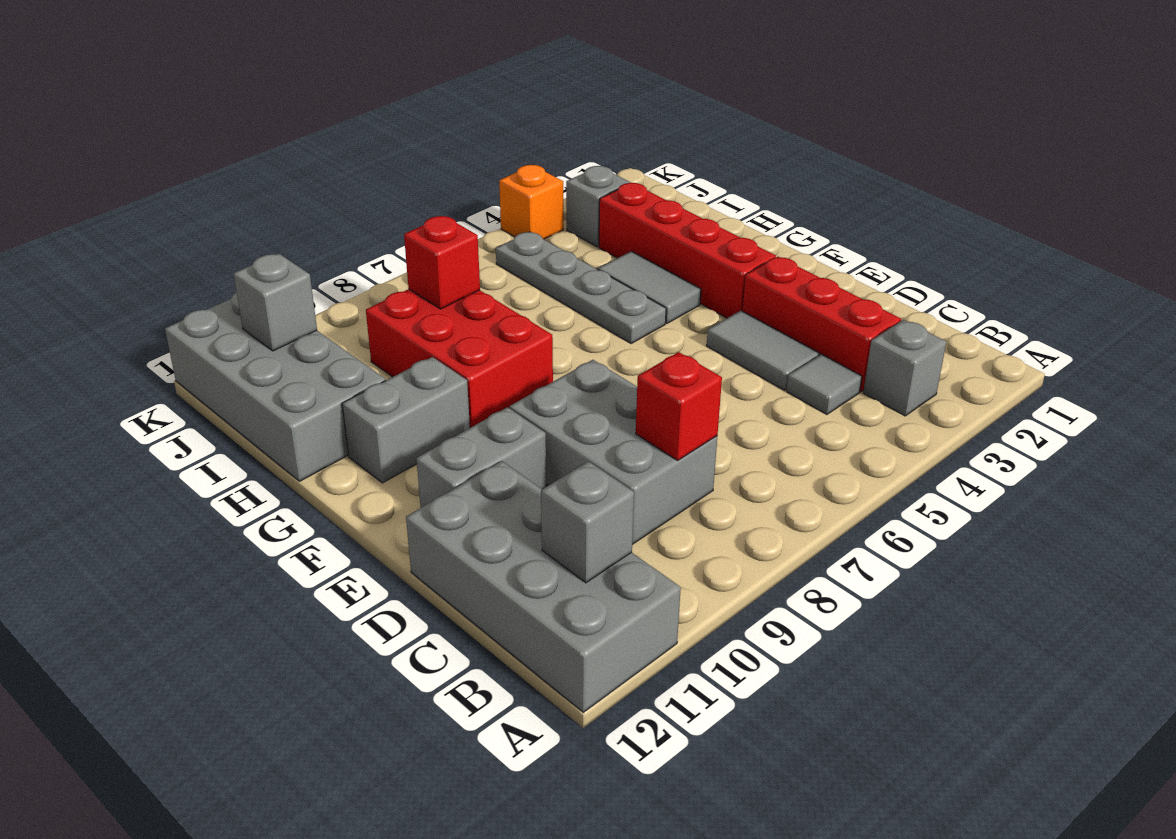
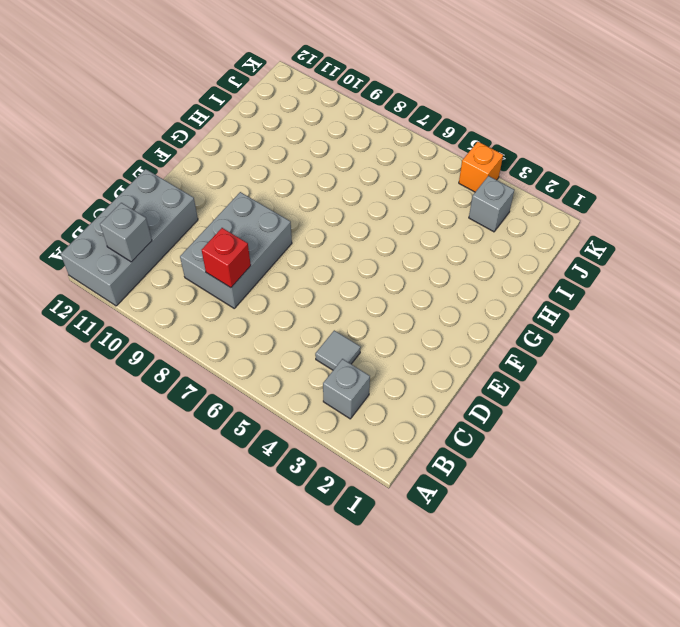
none -> red brick C3:E3 level 1
none -> grey tile D4:E4 level 1
none -> grey brick E10:E11 level 1

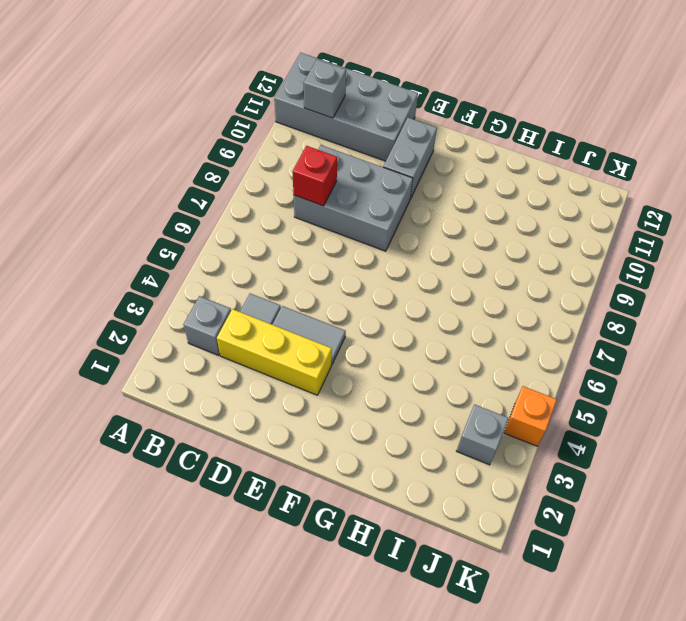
yellow brick C3:E3 level 1 -> red brick C3:E3 level 1
none -> red brick F3:I3 level 1
none -> grey tile G4:H4 level 1
none -> grey plate G5:J5 level 1

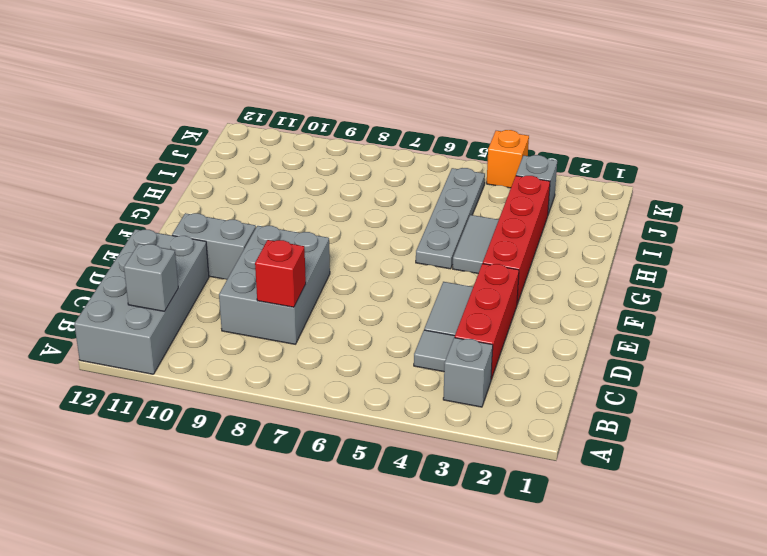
none -> red brick G8:I9 level 1
none -> grey brick G10:G11 level 1
none -> grey brick H11:K12 level 1

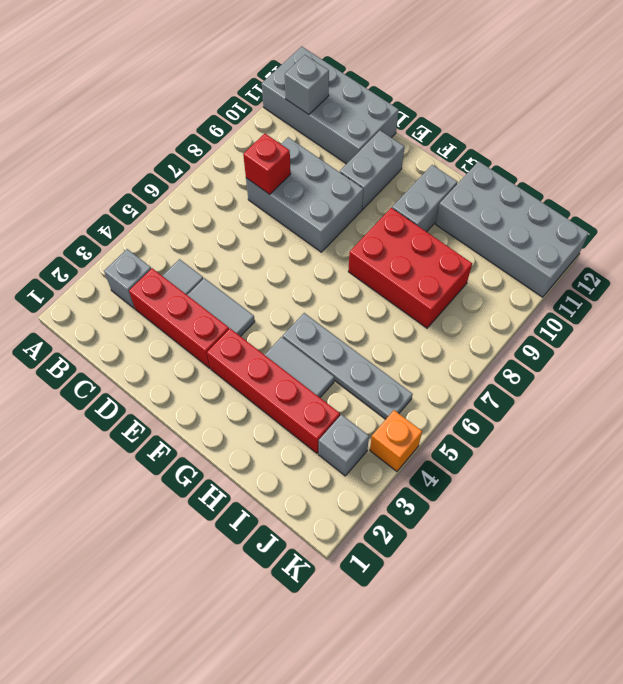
none -> red brick I8 level 2
none -> grey brick J11 level 2

